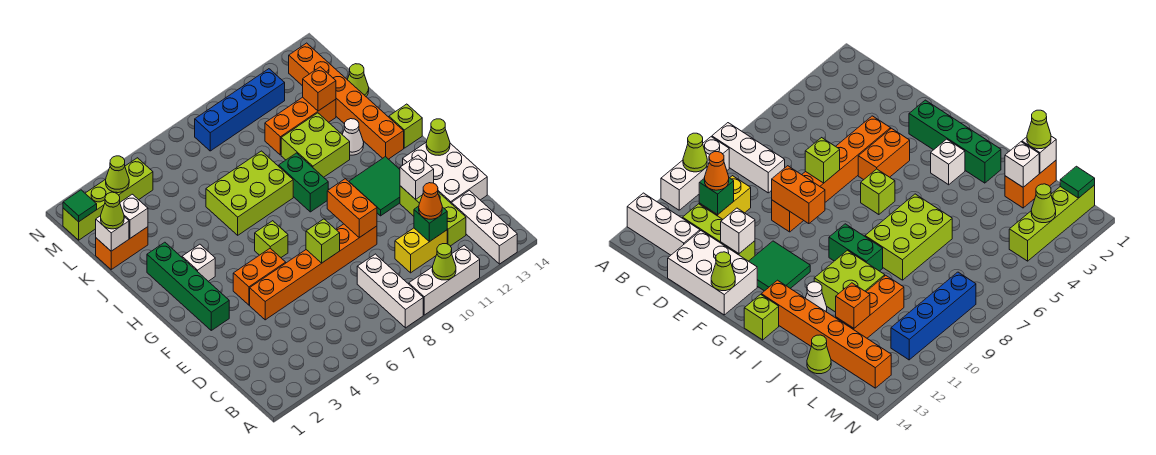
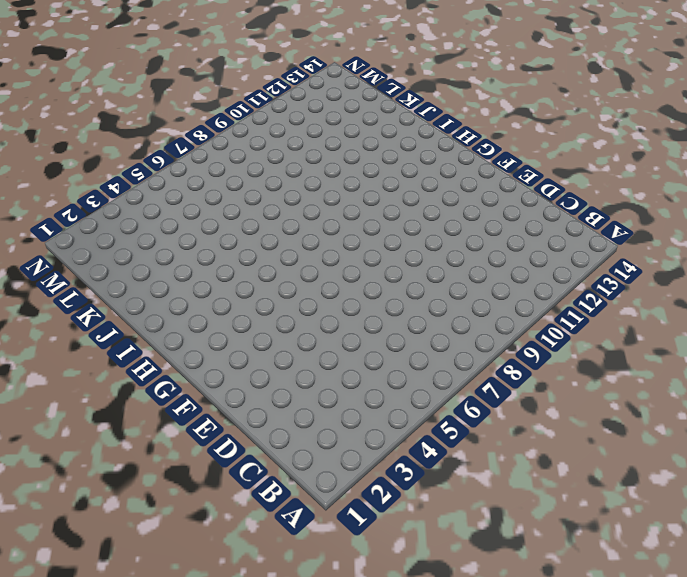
none -> white brick A8:C8 level 1
none -> white brick A9:A11 level 1
none -> white brick A13:C13 level 1
none -> yellow brick C10:C11 level 1

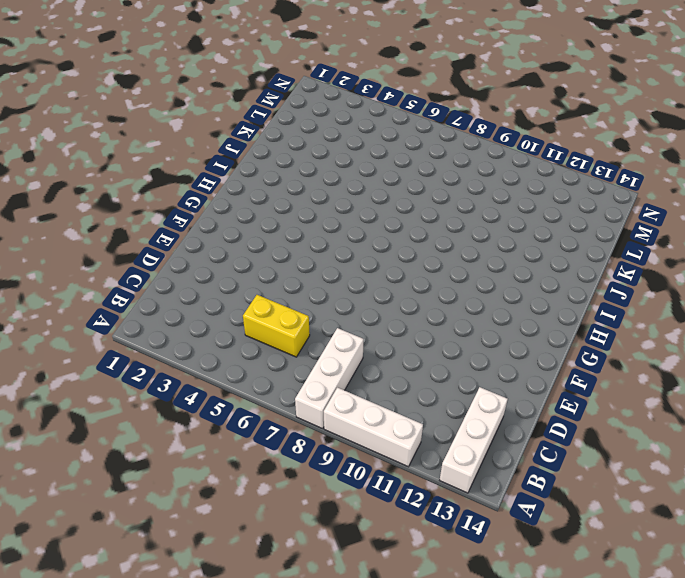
yellow brick C5:C6 level 1 -> yellow brick C10:C11 level 1
none -> lime brick C12:E12 level 1
none -> white brick D13:F14 level 1
none -> orange brick E4:E9 level 1
none -> green brick F2:I2 level 1

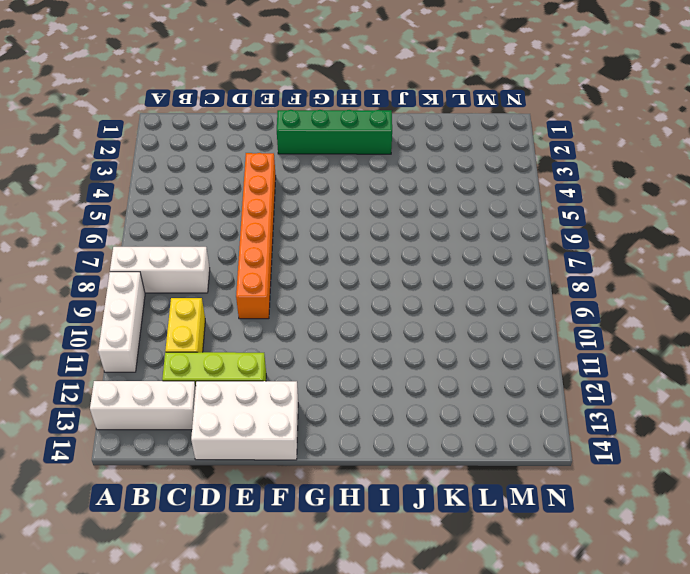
none -> orange brick F4:F5 level 1
none -> green tile F11:G12 level 1
none -> lime brick G6 level 1
none -> white brick H3 level 1

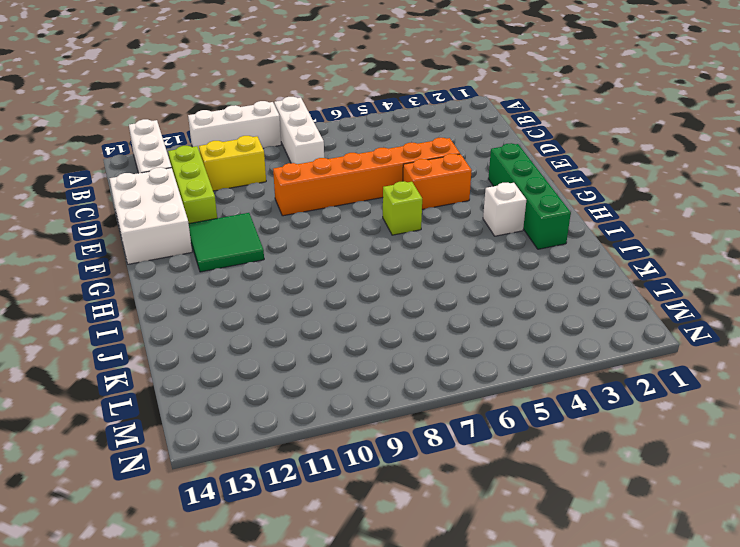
none -> green brick H9:I9 level 1
none -> orange brick H13:M13 level 1
none -> lime brick H14 level 1
none -> lime brick I6:J8 level 1

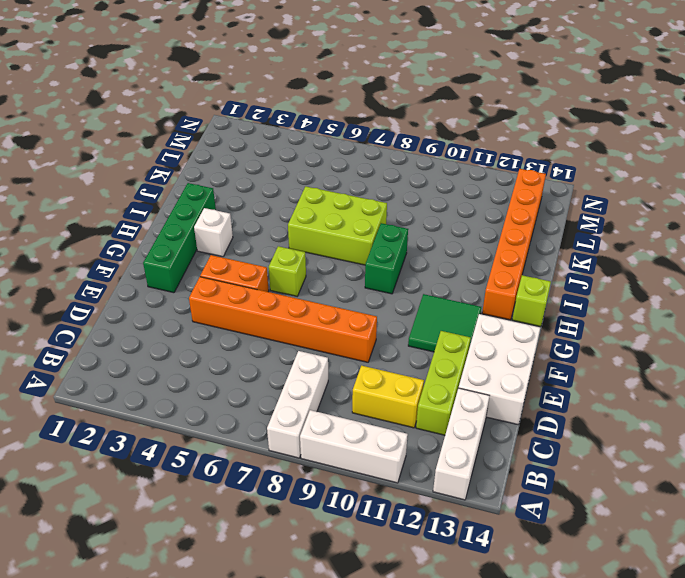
none -> lime brick I10:J11 level 1
none -> white cone I12 level 1
none -> orange brick K1:K2 level 1
none -> orange brick K10:K12 level 1

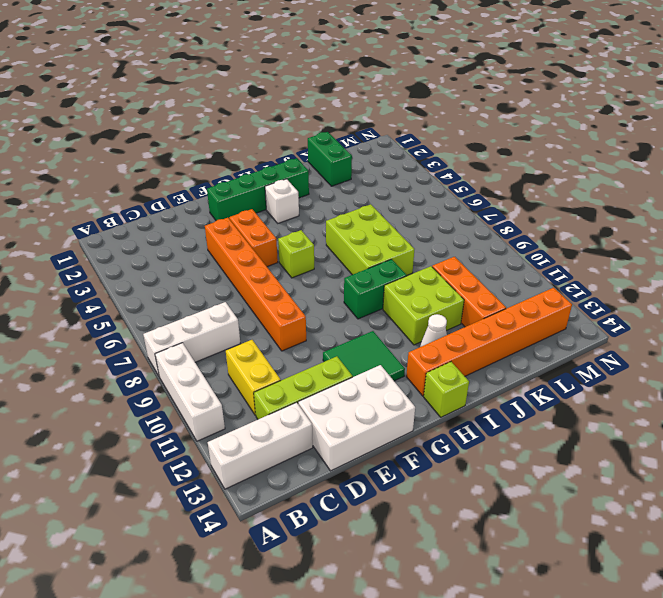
green brick K1:K2 level 1 -> orange brick K1:K2 level 1
none -> lime cone K14 level 1
none -> lime brick M1:M4 level 1
none -> blue brick M8:M11 level 1
none -> lime cone A10 level 2

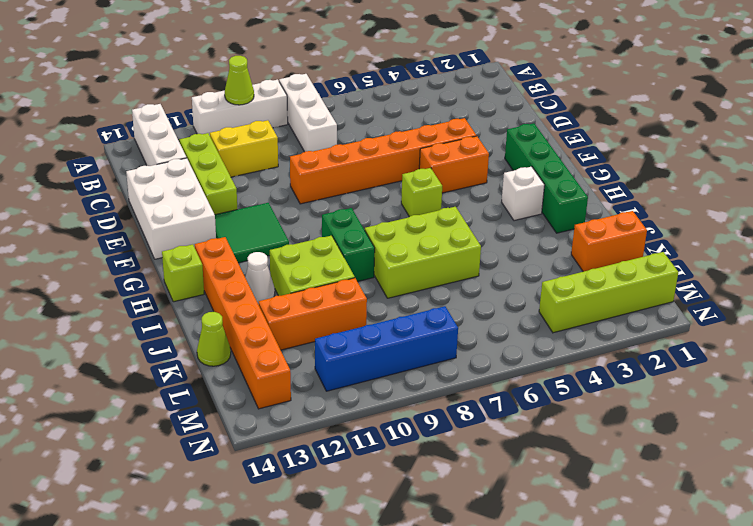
none -> green brick C11 level 2
none -> lime brick E7 level 2
none -> orange brick E9:F9 level 2
none -> white brick E12 level 2

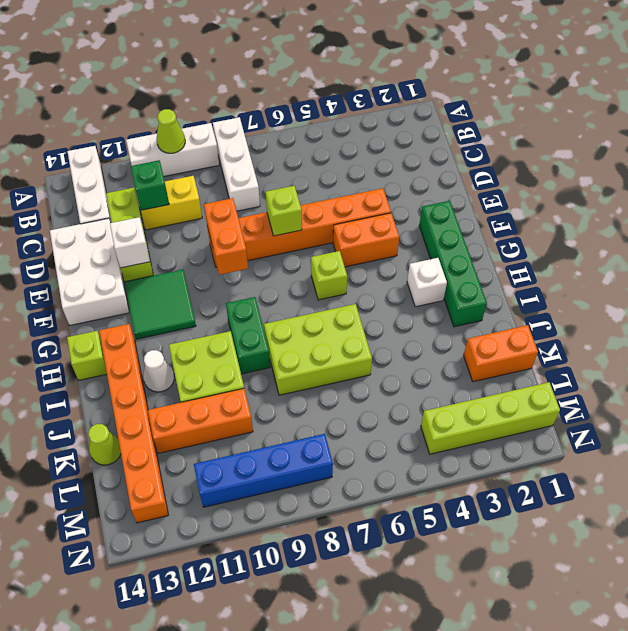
none -> lime cone F14 level 2
none -> white brick K1 level 2
none -> white brick K2 level 2
none -> orange brick K12 level 2

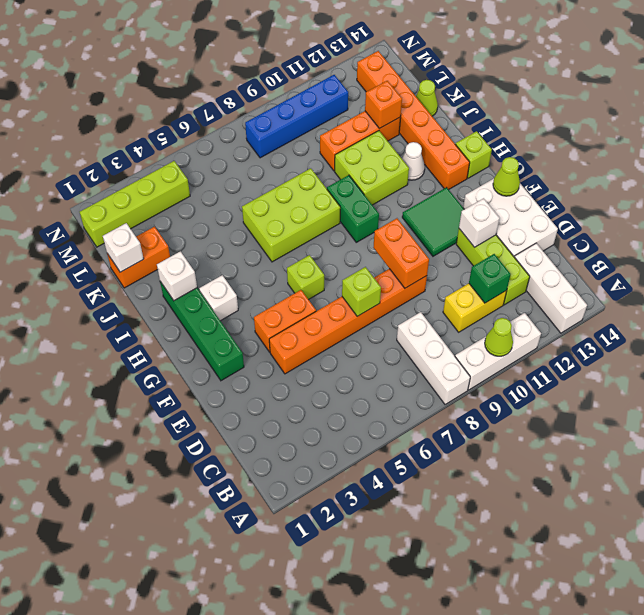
white brick I2 level 2 -> white brick K2 level 2
none -> green tile M1 level 2
none -> lime cone M3 level 2
none -> orange cone C11 level 3
none -> lime cone K1 level 3

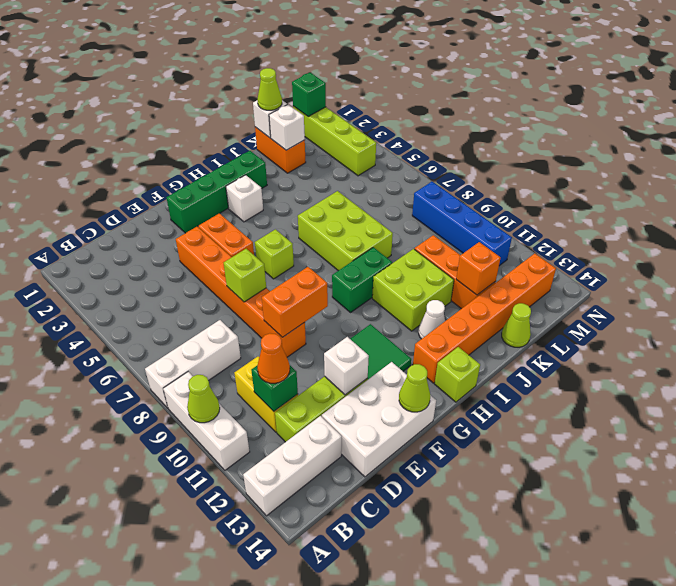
green brick M1 level 2 -> green tile M1 level 2
none -> lime cone M3 level 2

